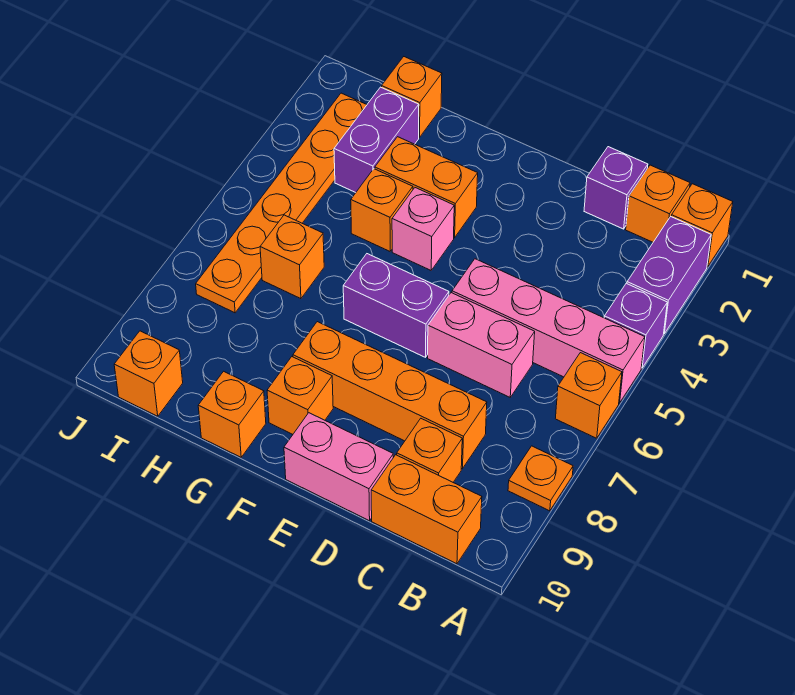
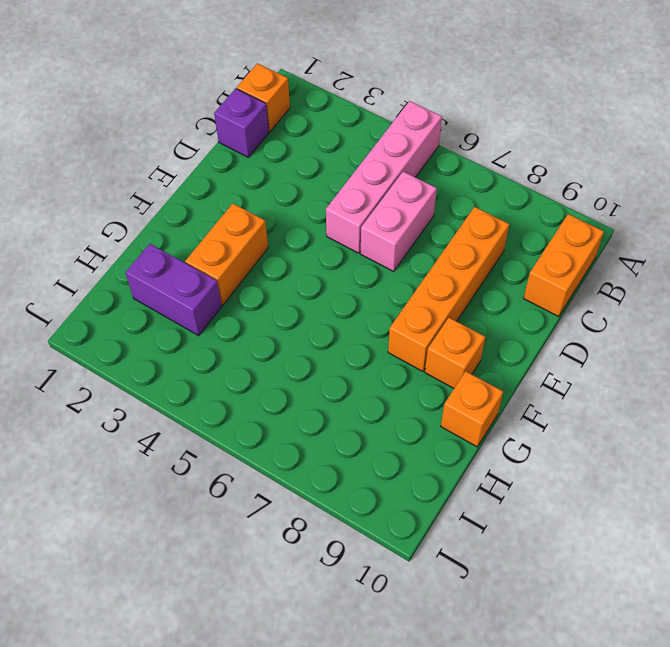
none -> orange brick A1 level 1
none -> purple brick A2:A3 level 1
none -> purple brick A4 level 1

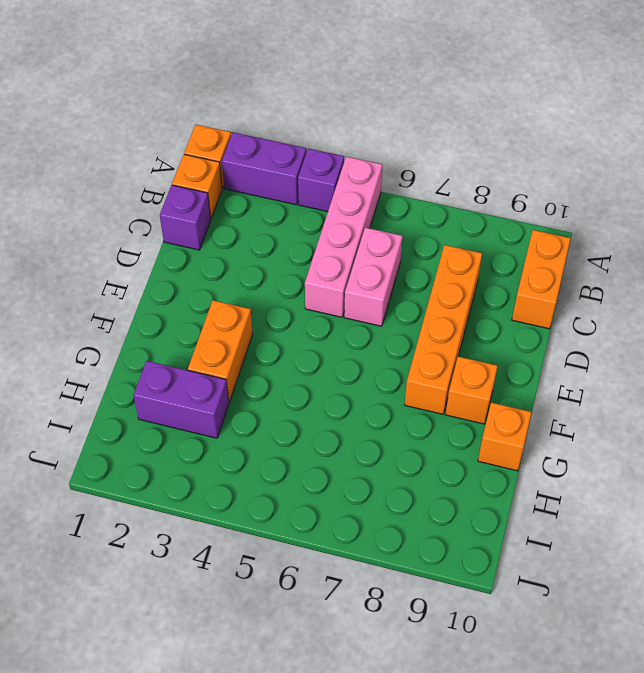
none -> orange brick A6 level 1
none -> orange plate A8 level 1
none -> orange brick C9 level 1

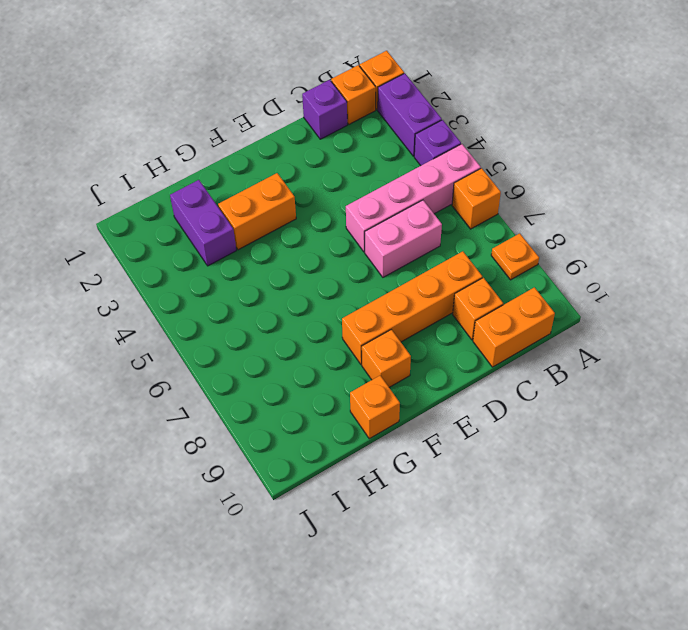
none -> pink brick D10:E10 level 1
none -> purple brick E6:F6 level 1
none -> pink brick F4 level 1

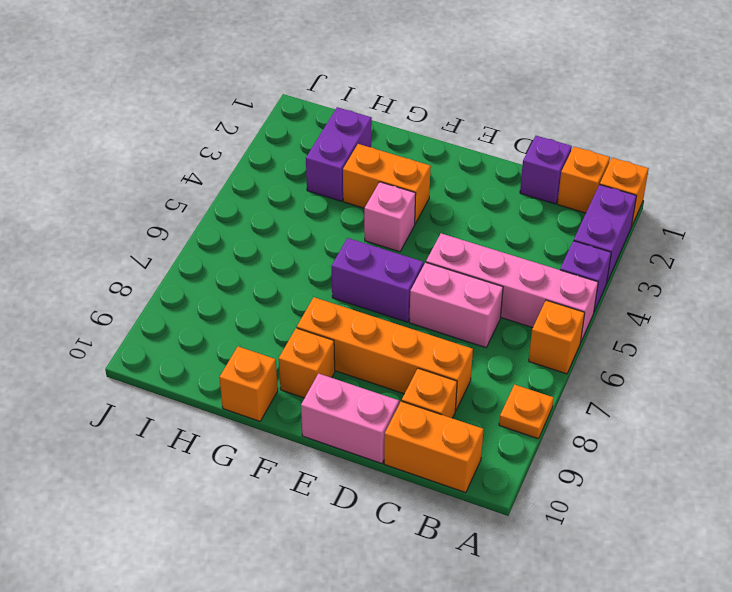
none -> orange brick G4 level 1
none -> orange brick H1 level 1
none -> orange brick H6 level 1

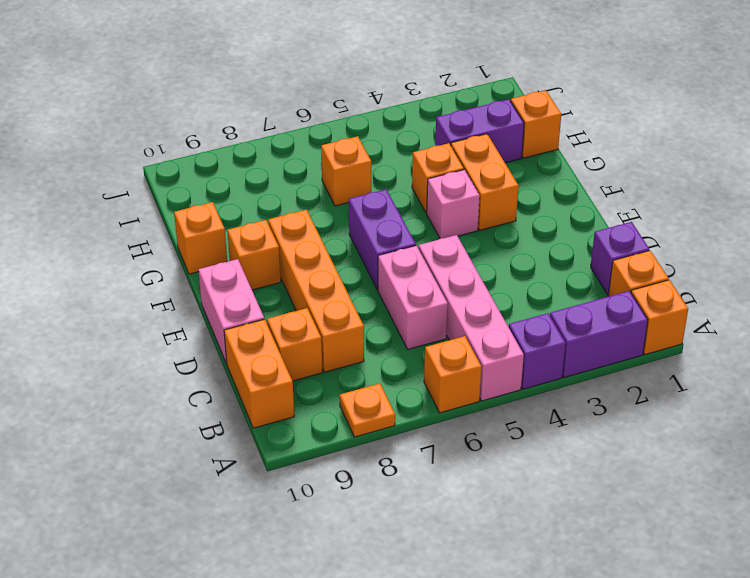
none -> orange plate I2:I7 level 1
none -> orange brick I10 level 1

